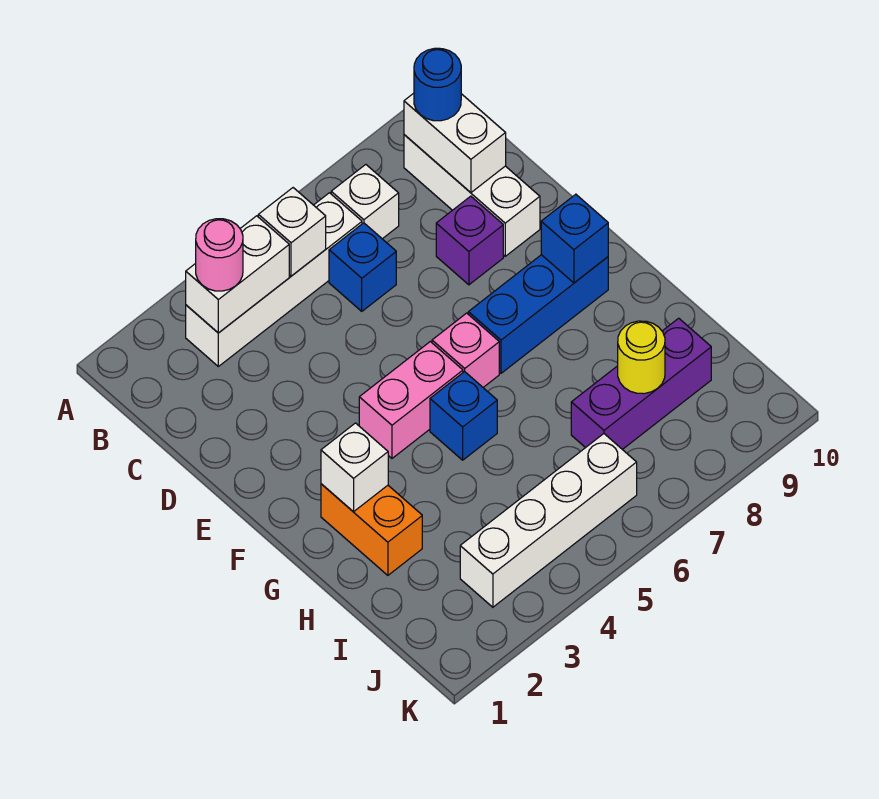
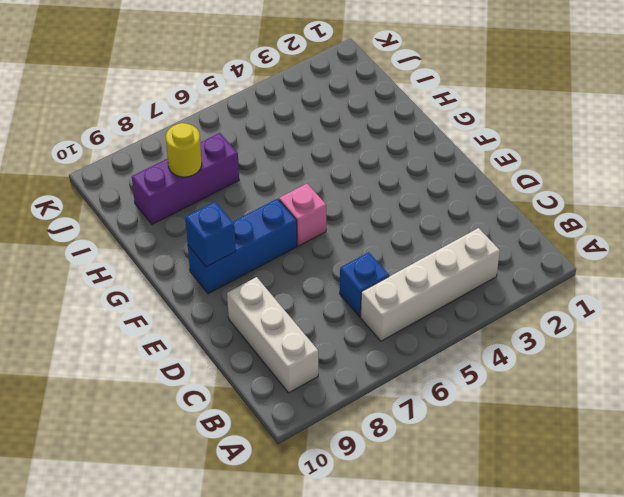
none -> white brick B7 level 1
none -> purple brick D8 level 1
none -> pink brick F4:F5 level 1

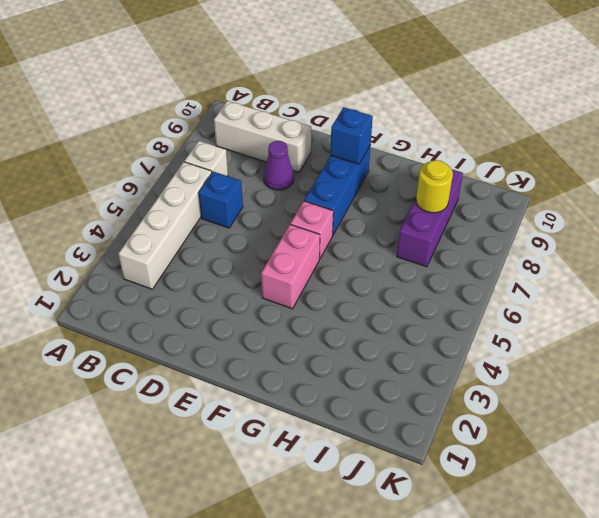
purple cone D8 level 1 -> purple brick D8 level 1
none -> orange brick G2:H2 level 1
none -> blue brick G5 level 1
none -> white brick J3:J6 level 1

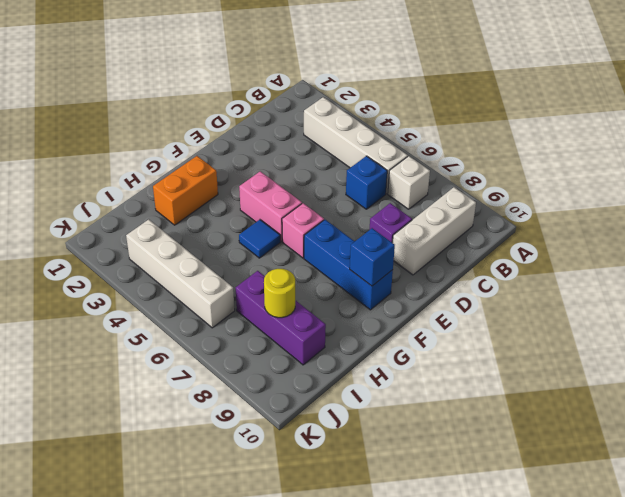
blue tile G5 level 1 -> blue brick G5 level 1
none -> white brick B3:B4 level 2
none -> white brick B5 level 2
none -> white brick B9:C9 level 2

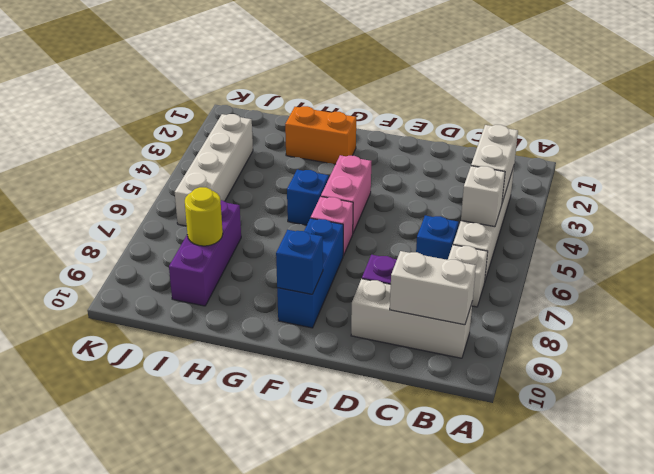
none -> white brick G2 level 2
none -> pink round brick B3 level 3
none -> blue round brick B9 level 3

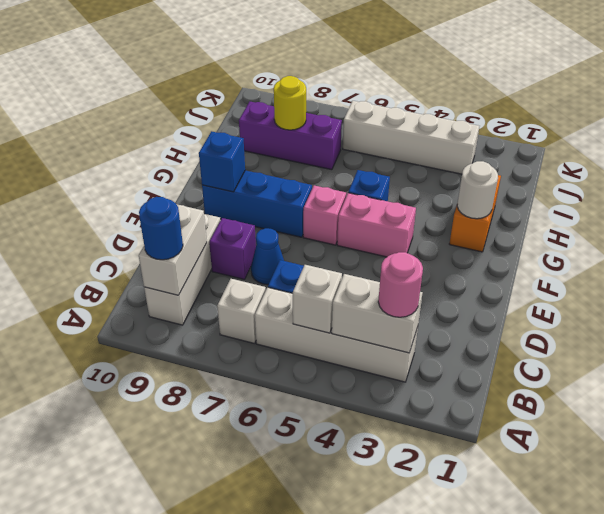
blue cone D7 level 1 -> none
white round brick G2 level 2 -> white brick G2 level 2

